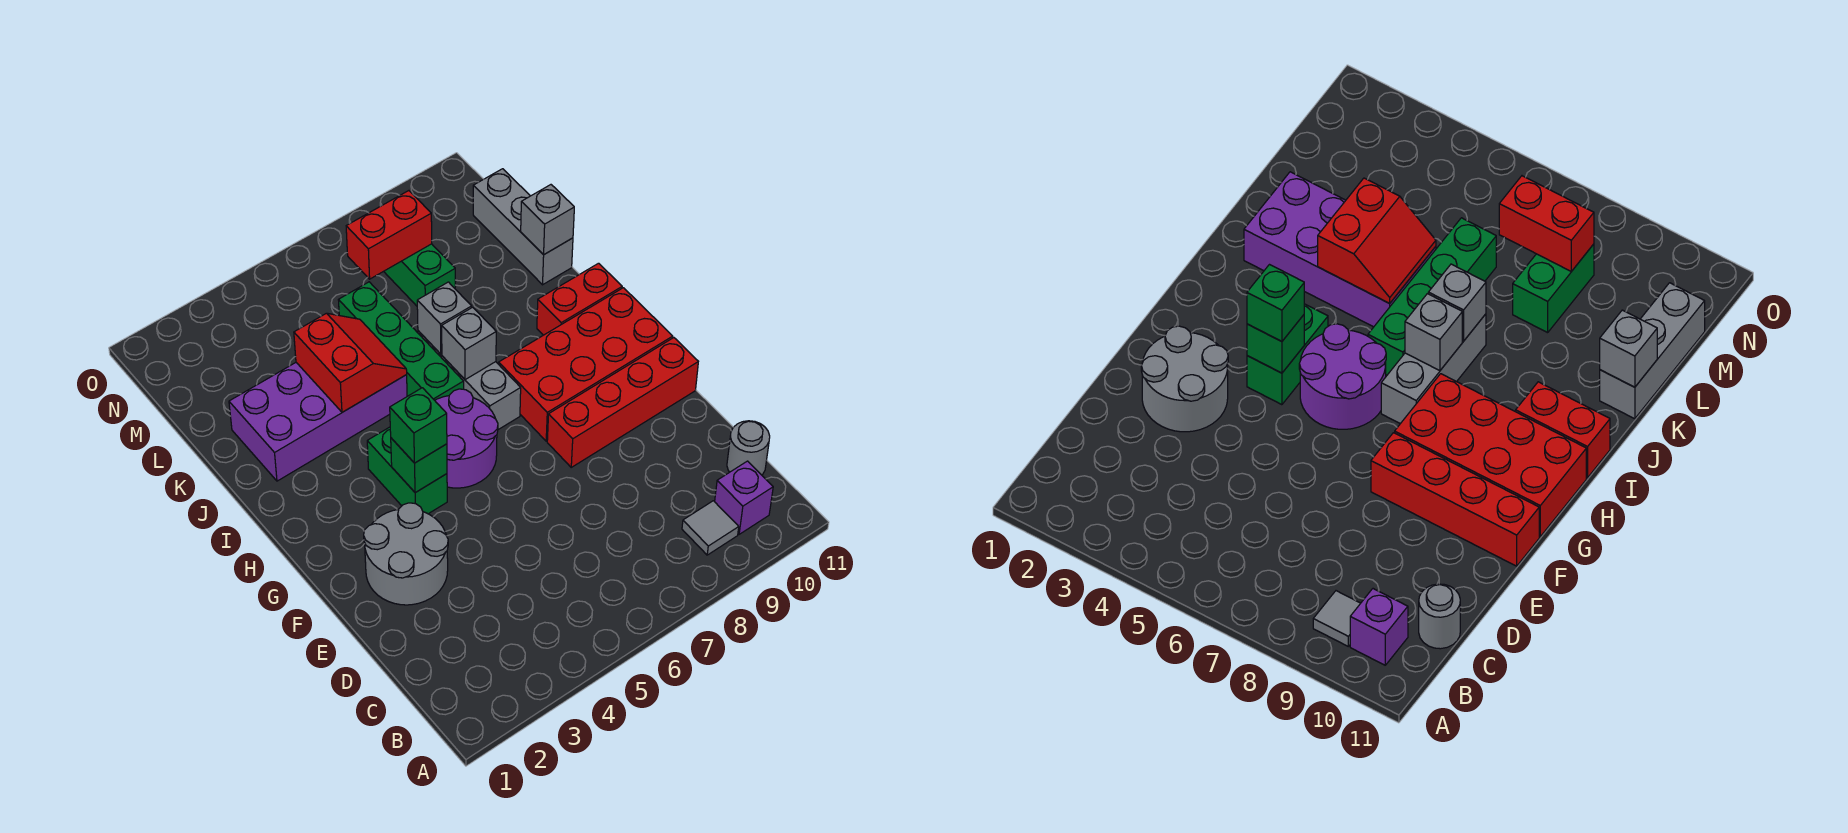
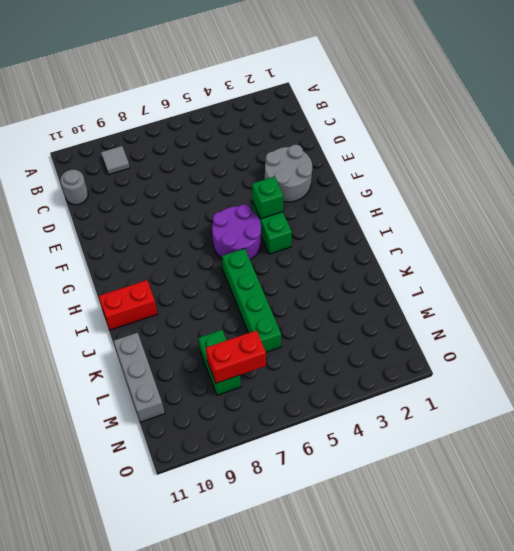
none -> purple brick B10 level 1
none -> red brick F8:F11 level 1
none -> red brick G8:H11 level 1

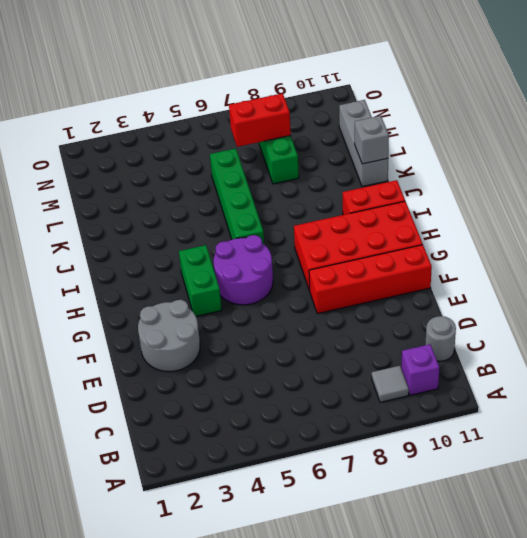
none -> grey brick H7:J7 level 1
none -> purple brick J2:K5 level 1
none -> green brick G4 level 2

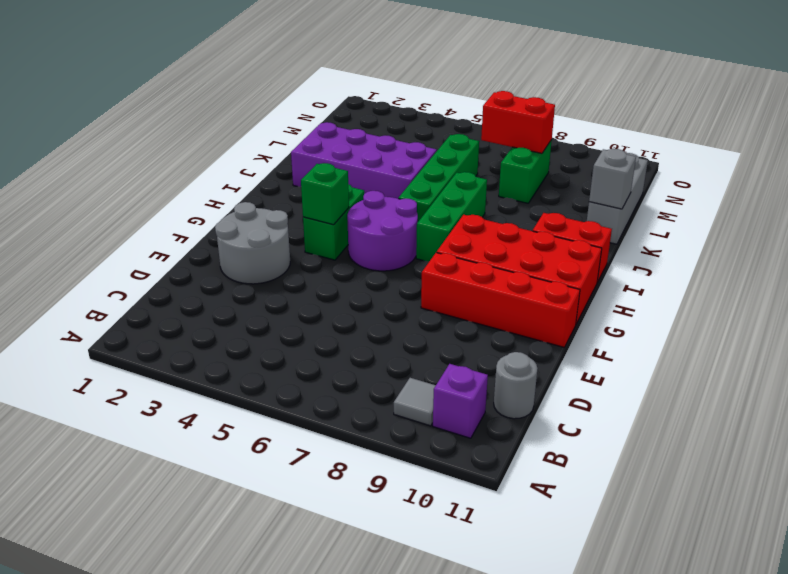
green brick H7:J7 level 1 -> grey brick H7:J7 level 1
none -> grey brick I7 level 2
none -> red slope J4:K5 level 2 top 4
none -> grey brick J7 level 2

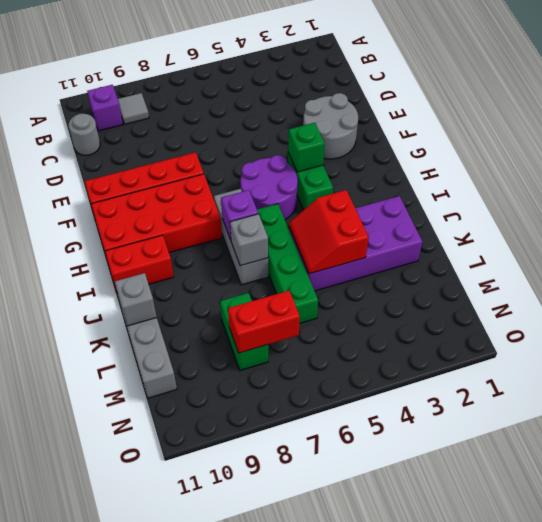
purple brick I7 level 2 -> grey brick I7 level 2
none -> green brick G4 level 3

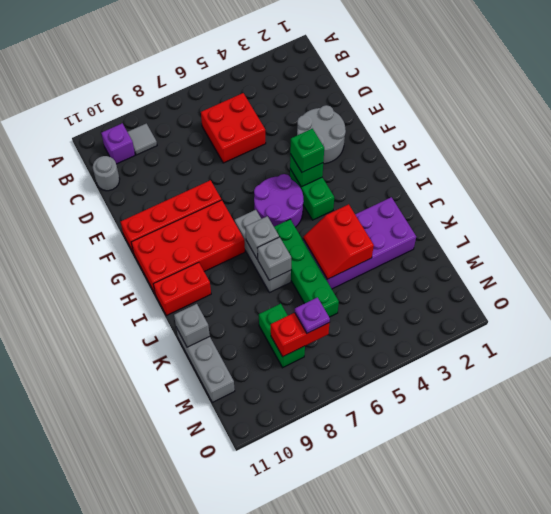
red brick C5:D6 level 1 -> none
purple plate M7 level 3 -> none

